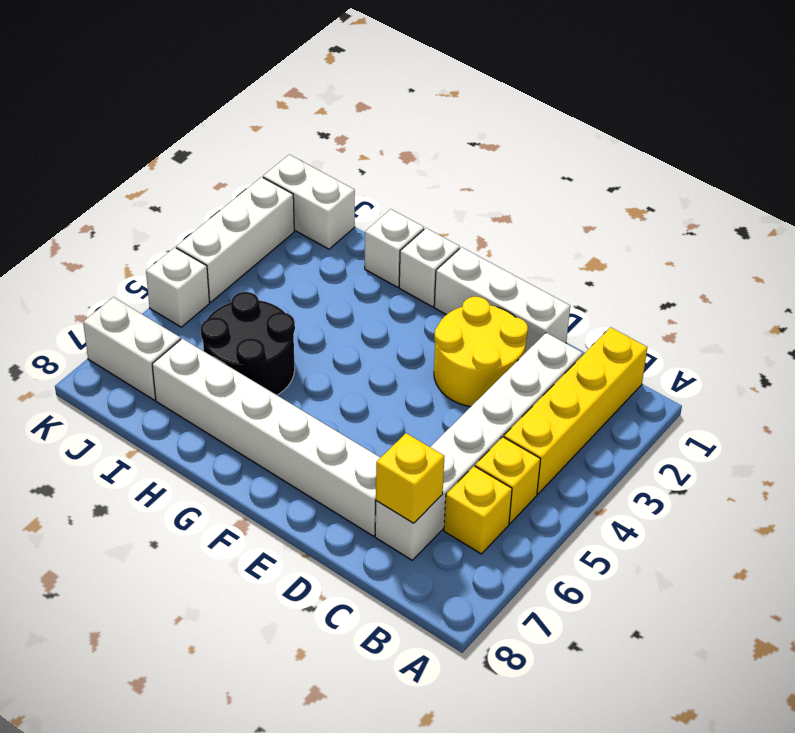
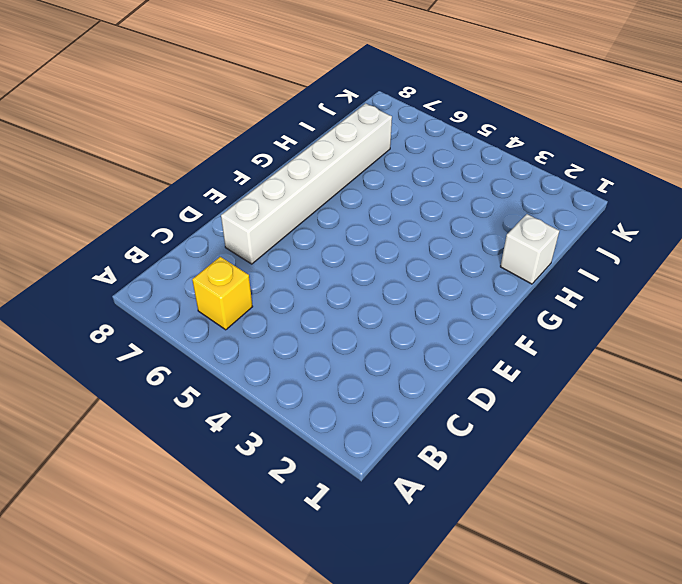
none -> yellow brick B1:B4 level 1
none -> yellow brick B5 level 1
none -> white brick C2:C7 level 1

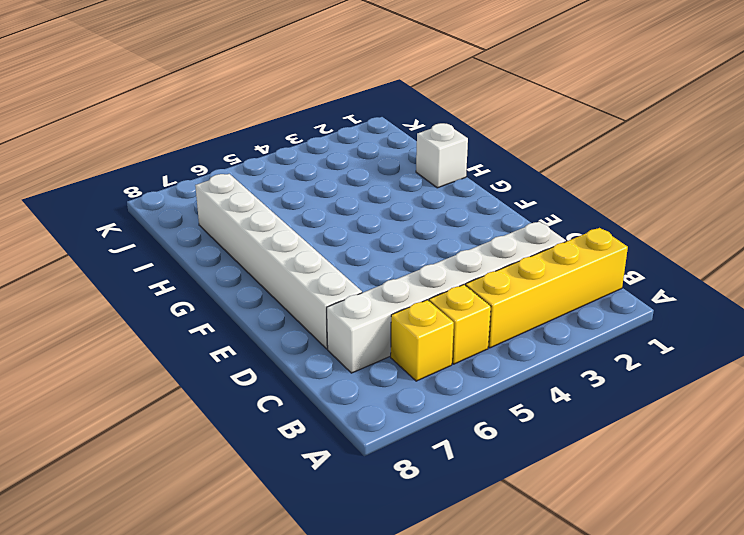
none -> white brick D1:F1 level 1
none -> yellow round brick D2:E3 level 1
none -> white brick G1 level 1

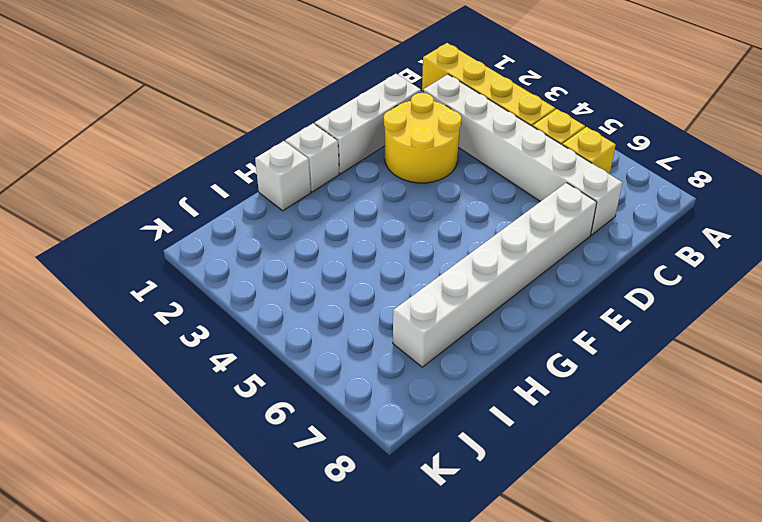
none -> black round brick H5:I6 level 1
none -> white brick J1:K1 level 1
none -> white brick J7:K7 level 1

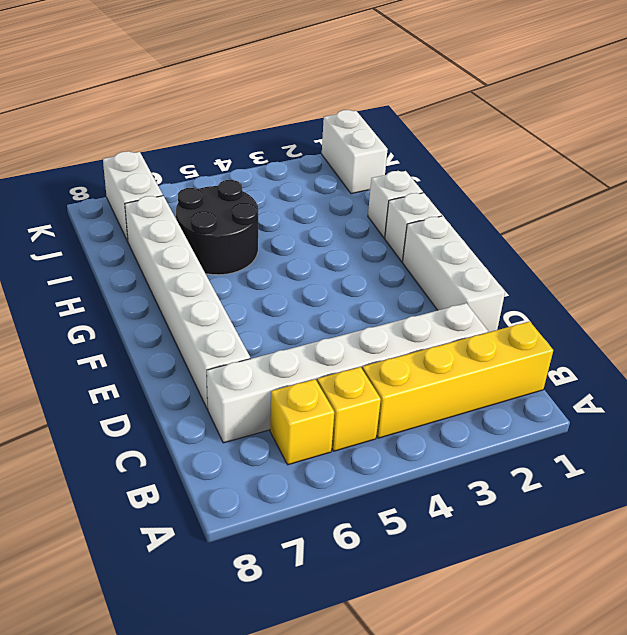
none -> yellow round brick D2:E3 level 1
none -> white brick K2:K4 level 1
none -> white brick K5 level 1

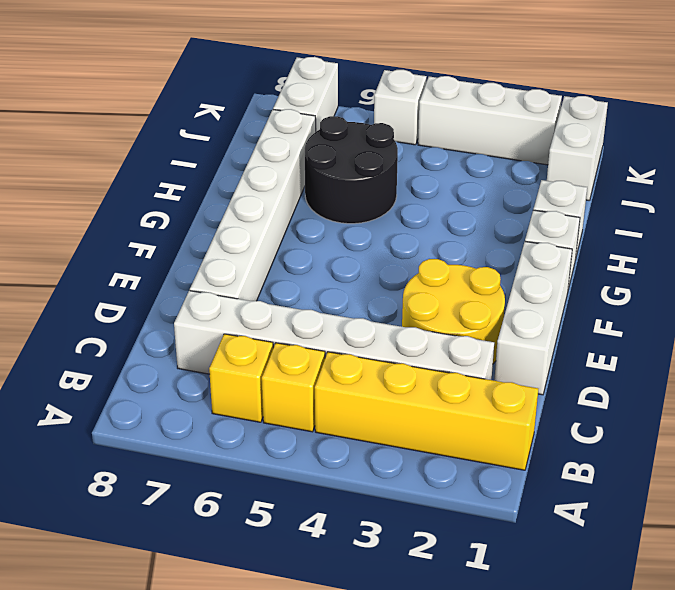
none -> yellow brick C7 level 2

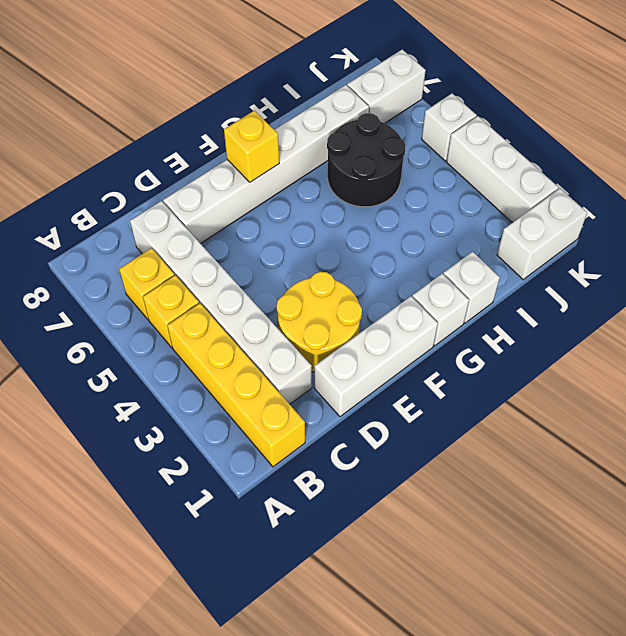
yellow brick F7 level 2 -> yellow brick C7 level 2

